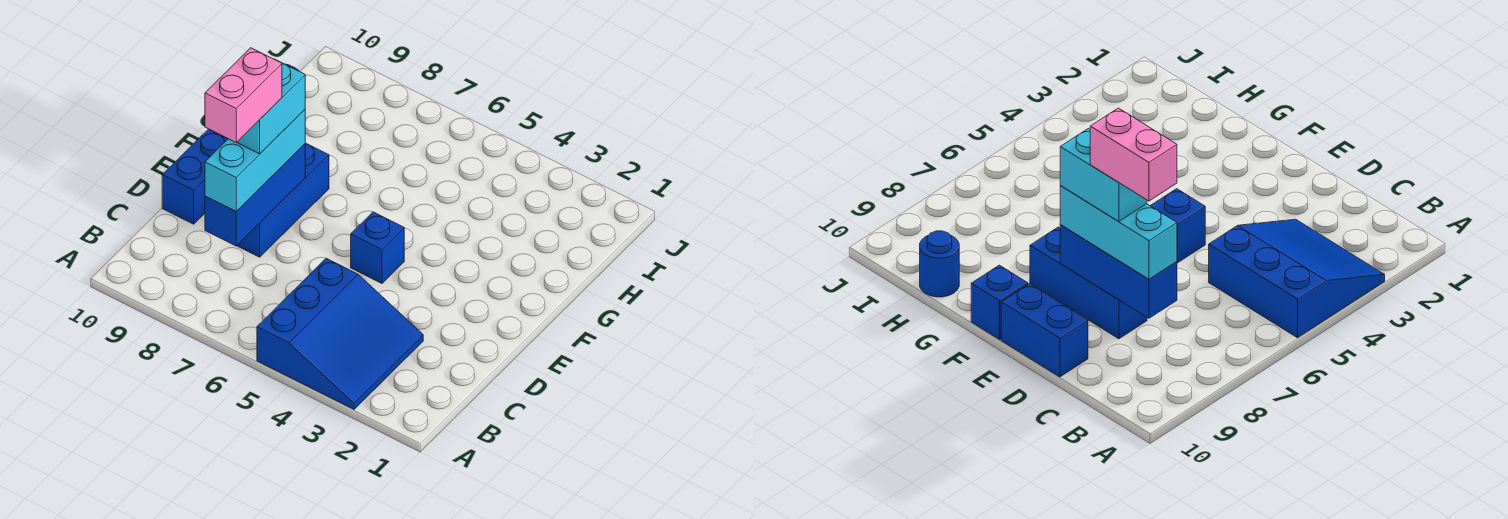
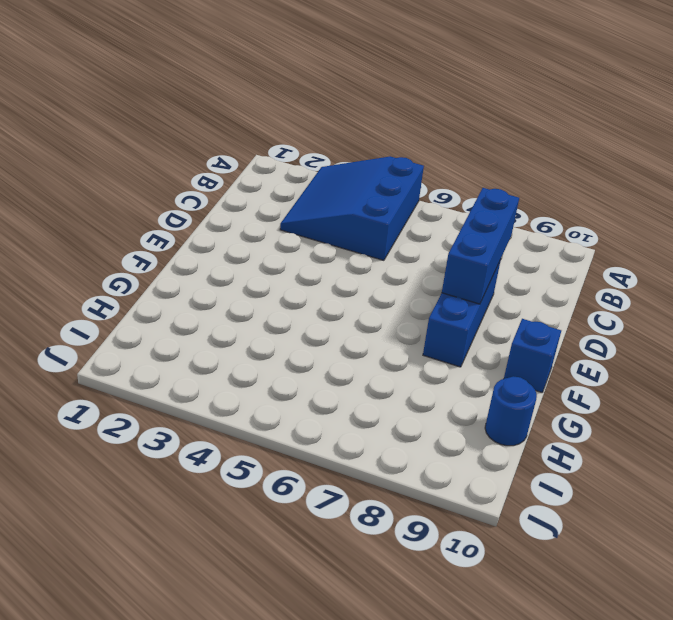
none -> blue brick D10:E10 level 1
none -> blue brick E5 level 1

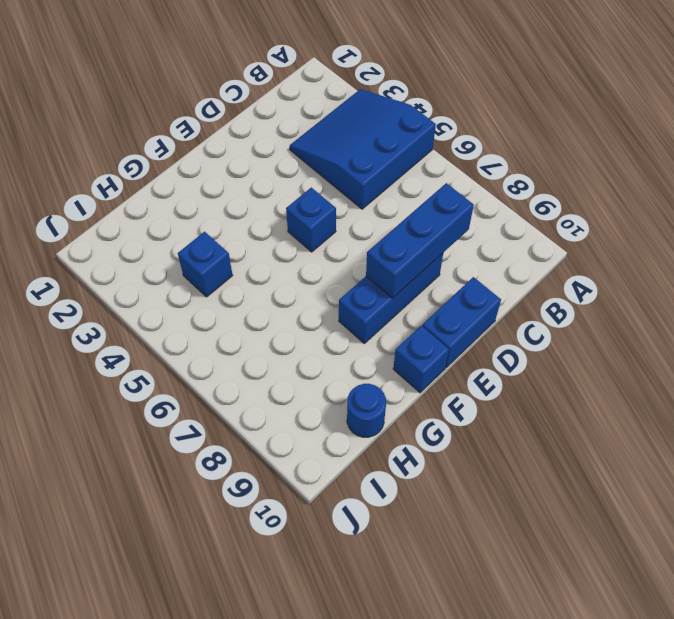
blue brick H4 level 1 -> none
none -> cyan brick C8:E8 level 3
none -> cyan brick D8:E8 level 4

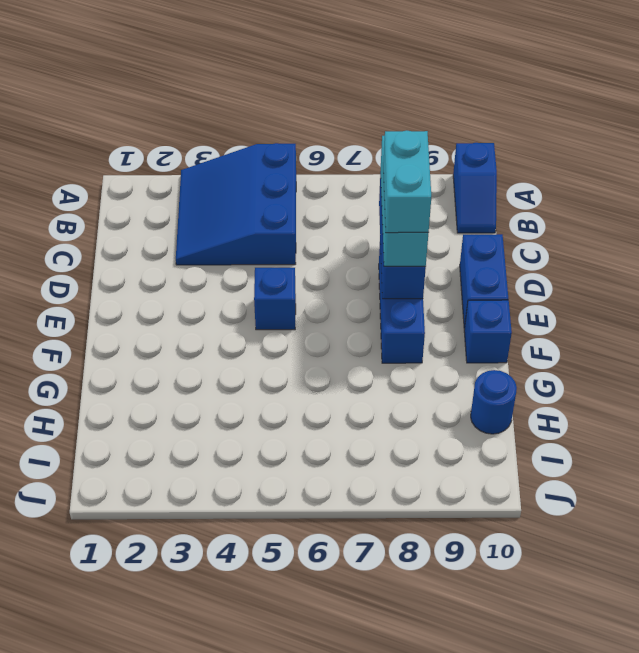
blue slope A10:B10 level 1 top A -> none
none -> pink brick C8:D8 level 5

